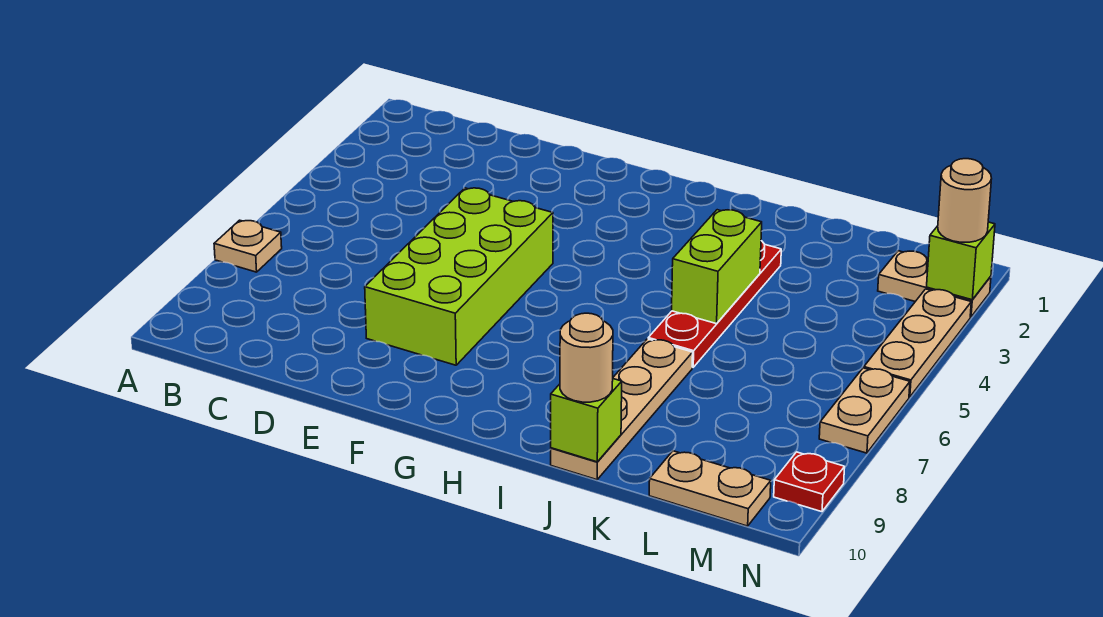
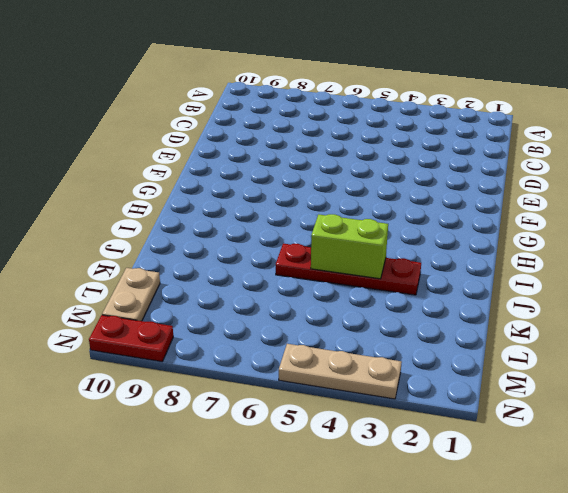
red plate N9:N10 level 1 -> red plate N9 level 1
none -> tan plate A7 level 1
none -> lime brick E5:F8 level 1
none -> tan plate J7:J10 level 1

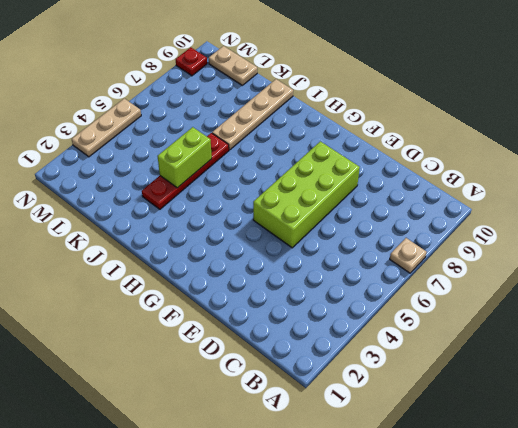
none -> tan plate M2:N2 level 1
none -> tan plate N6:N7 level 1
none -> lime brick J10 level 2

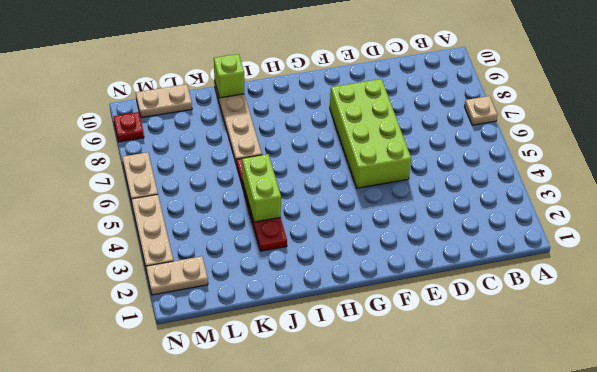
none -> lime brick N2 level 2
none -> tan round brick J10 level 3
none -> tan round brick N2 level 3

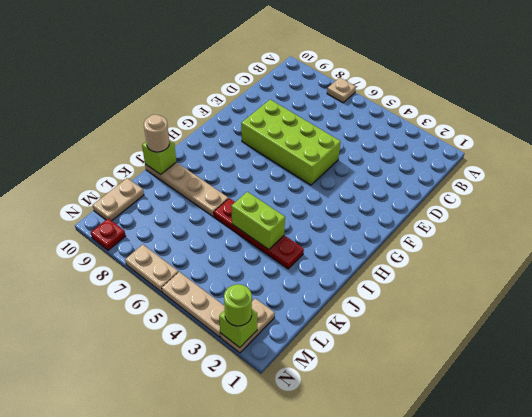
lime round brick N2 level 3 -> tan round brick N2 level 3

